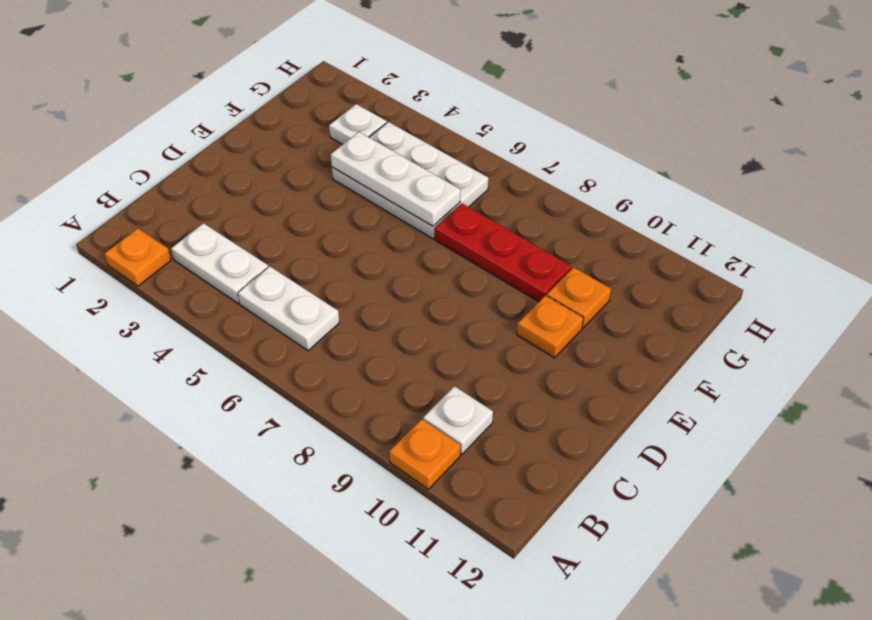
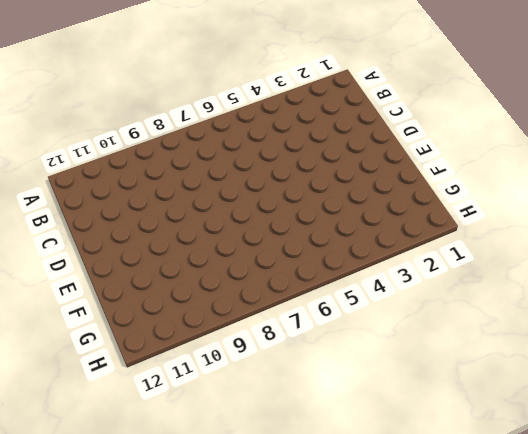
none -> orange plate A2 level 1
none -> orange plate A10 level 1

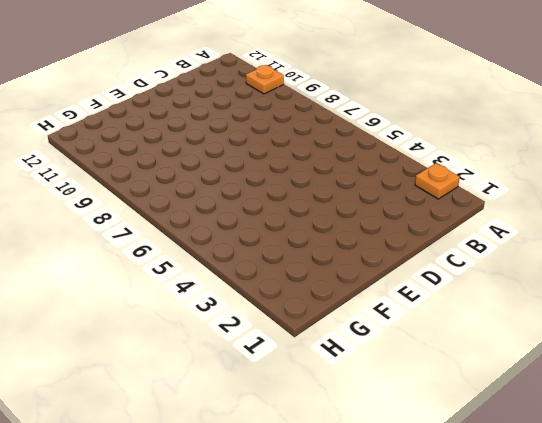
none -> white plate B3:B4 level 1
none -> white plate B5:B6 level 1

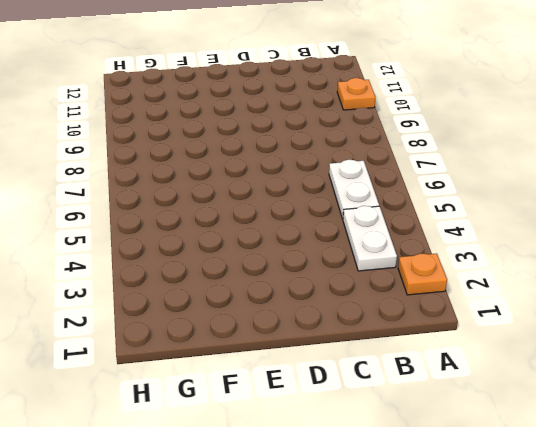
none -> white plate B10 level 1
none -> orange plate E10 level 1

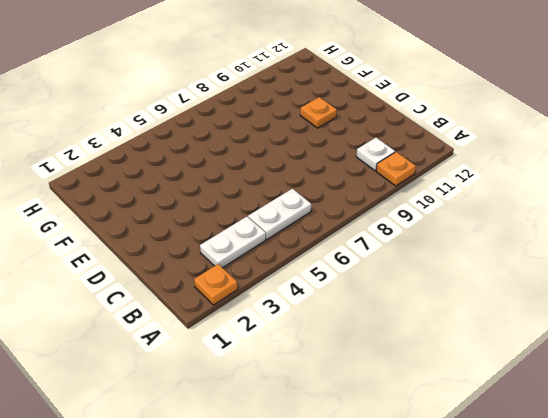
none -> white plate F4:G6 level 1
none -> red plate F7:F9 level 1

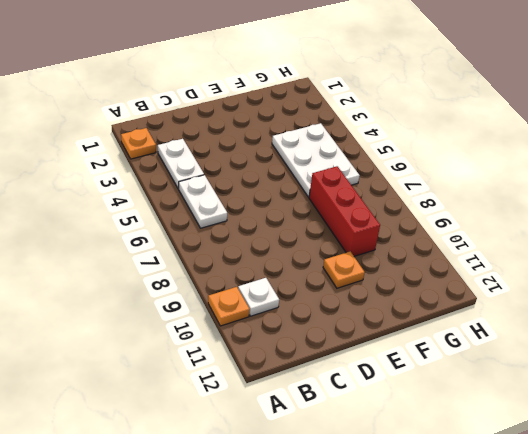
red brick F7:F9 level 1 -> red plate F7:F9 level 1
none -> orange plate F10 level 1
none -> white plate G3 level 1

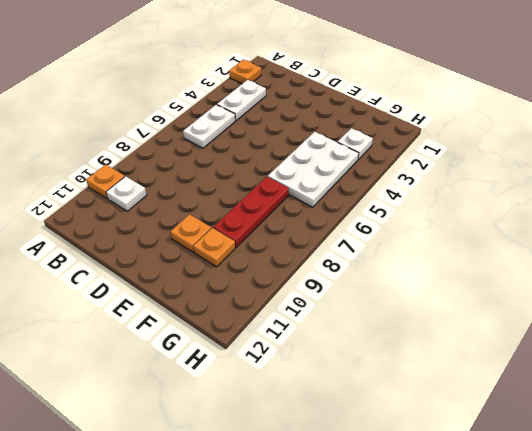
none -> white plate F4:F6 level 2

